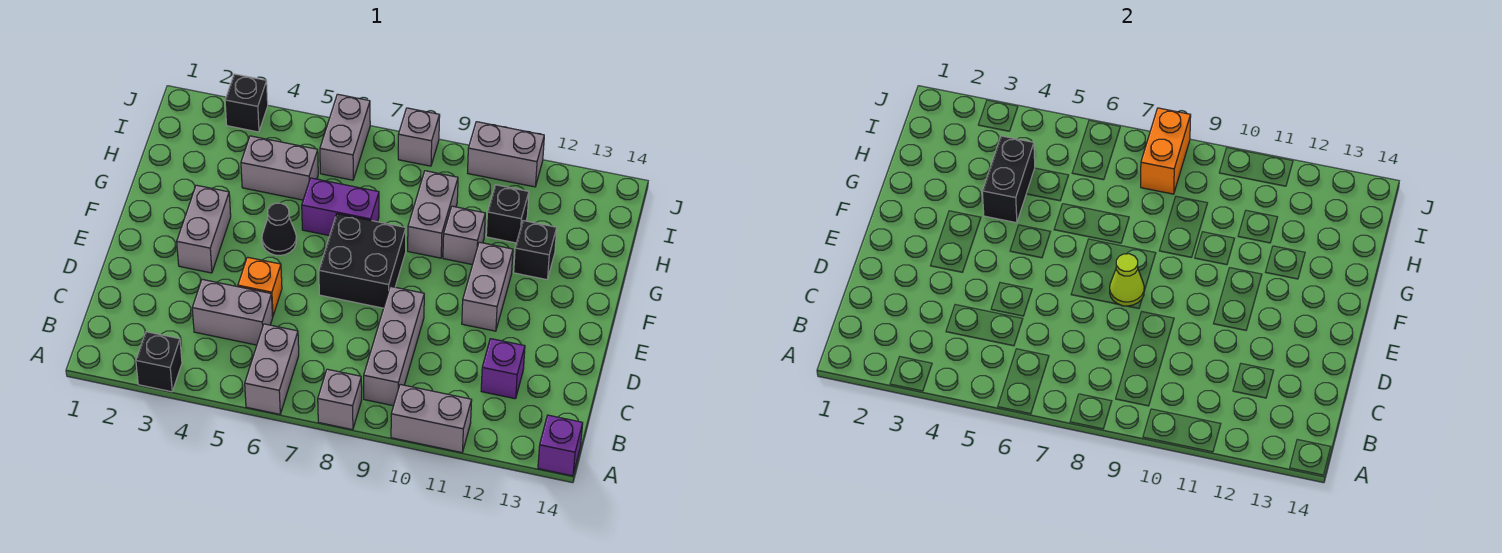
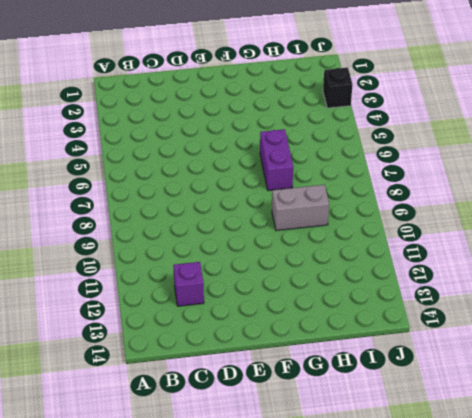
none -> black brick A3 level 1
none -> grey brick A6:B6 level 1
none -> grey brick A8 level 1

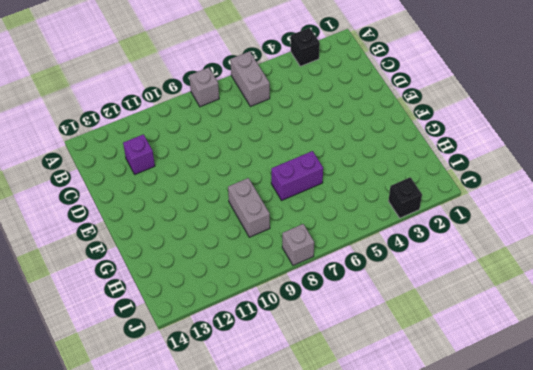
none -> grey brick A10:A11 level 1
none -> purple brick A14 level 1
none -> grey brick B9:D9 level 1

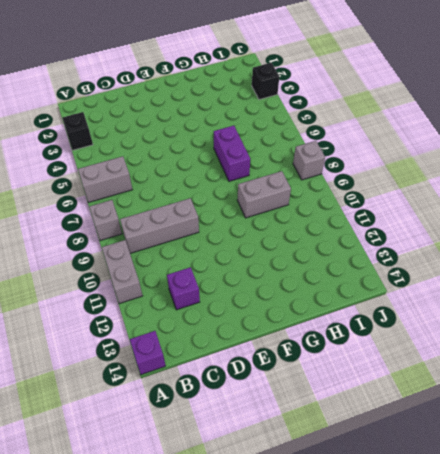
none -> grey brick C4:C5 level 1
none -> orange brick D5 level 1
none -> grey brick E3:F3 level 1

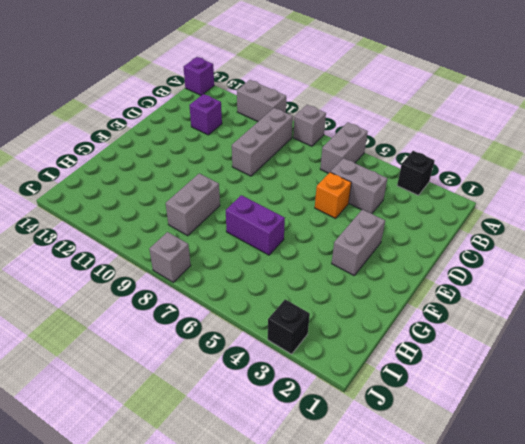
none -> black brick E7:F8 level 1
none -> grey brick E11:F11 level 1
none -> black cone F5 level 1

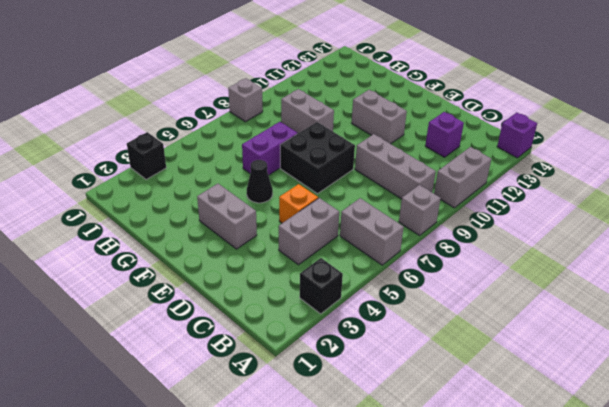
none -> grey brick G10 level 1
none -> black brick G12 level 1
none -> grey brick H4:H5 level 1

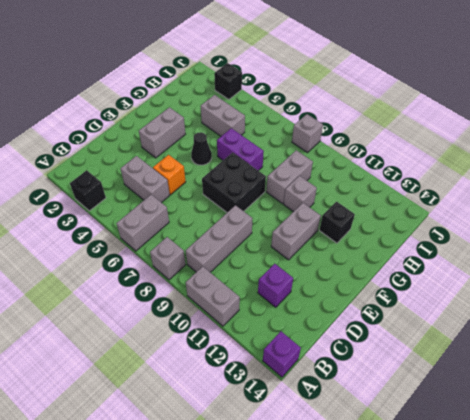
none -> black brick H11 level 1
none -> grey brick I6:J6 level 1
none -> grey brick J10:J11 level 1

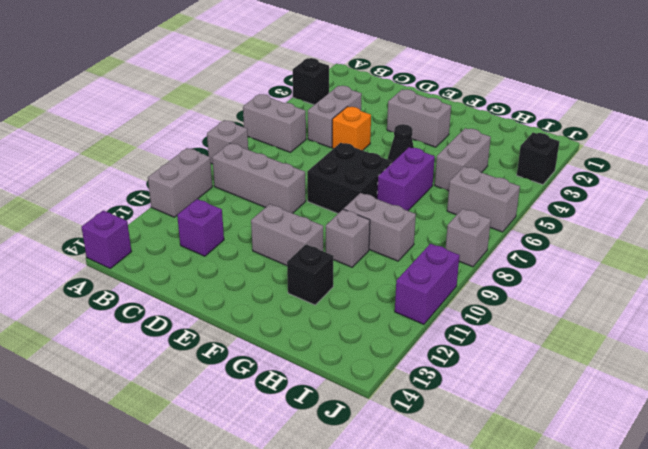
purple brick J10:J11 level 1 -> grey brick J10:J11 level 1
none -> black brick H11 level 1
none -> lime cone E8 level 2
none -> black brick G4:H4 level 2

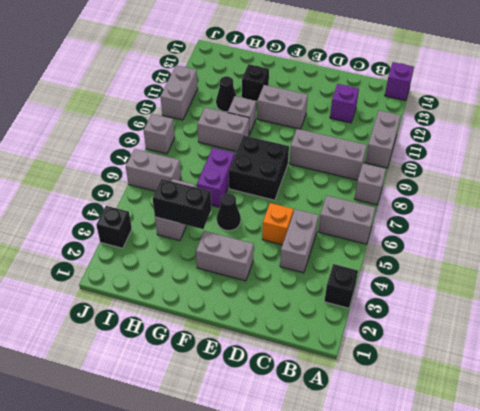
black cone H11 level 1 -> black brick H11 level 1
none -> lime cone E8 level 2
none -> orange brick I8:J8 level 2

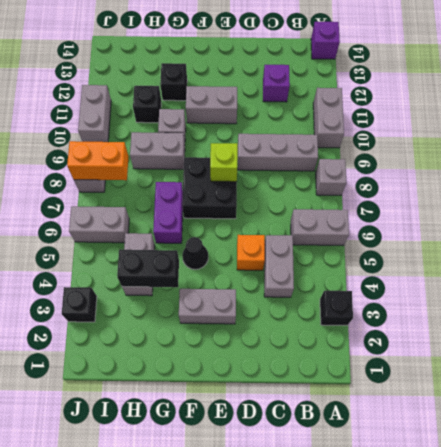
lime brick E8 level 2 -> lime cone E8 level 2

